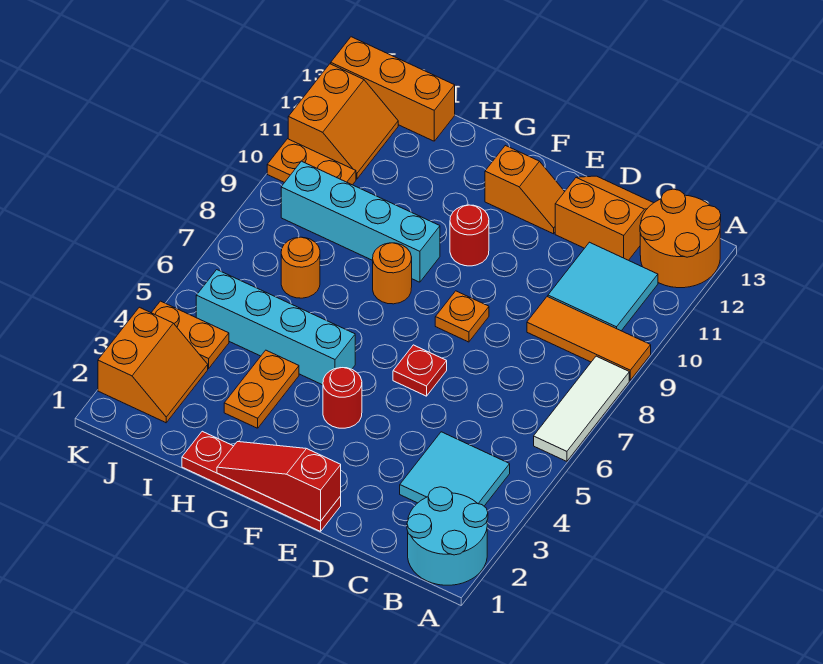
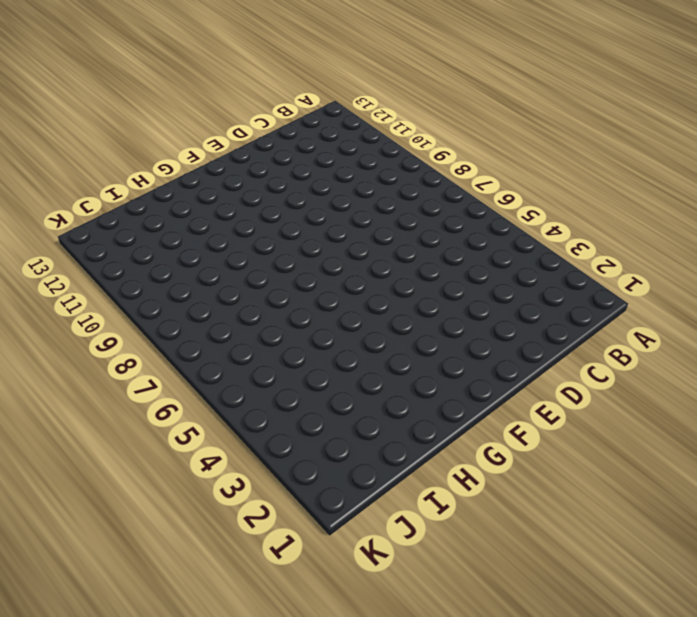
none -> cyan round brick A1:B2 level 1
none -> white tile A6:A8 level 1
none -> orange tile A9:C9 level 1

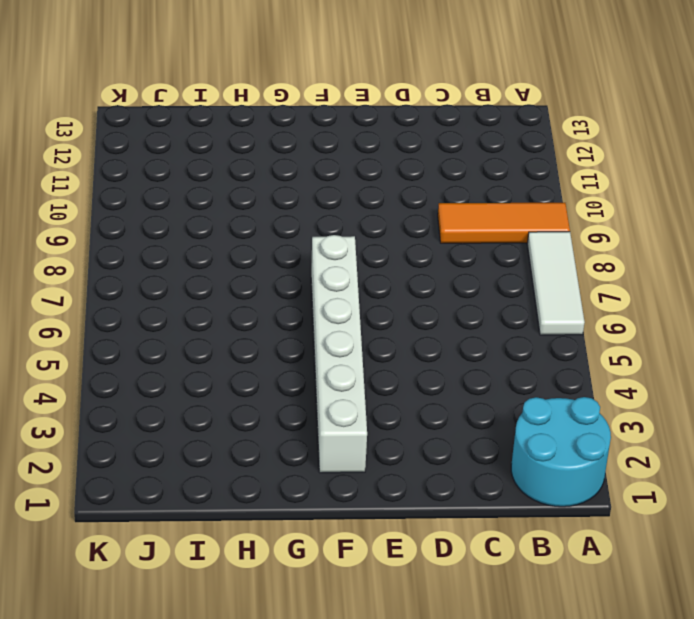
white brick F2:F7 level 1 -> red round brick F4 level 1
none -> orange round brick A12:B13 level 1
none -> cyan tile B3:C4 level 1
none -> cyan tile B10:C11 level 1

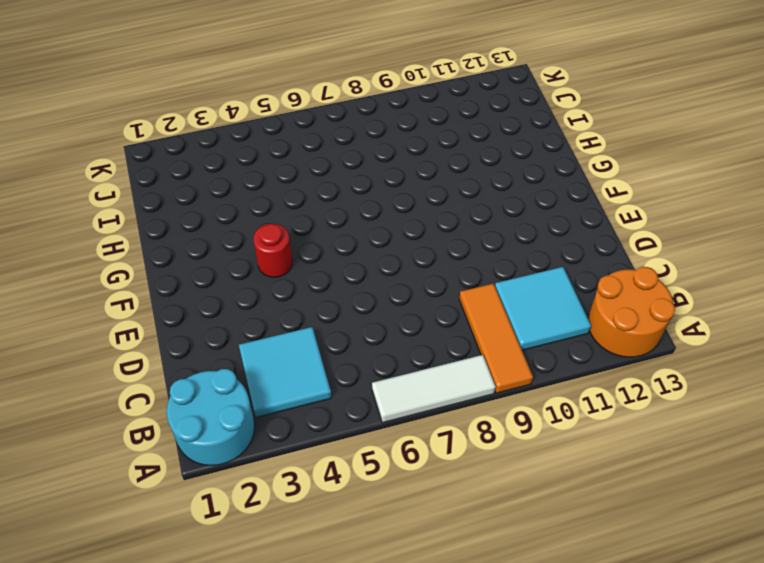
none -> orange slope C12:D13 level 1 top 12
none -> red plate E1:H1 level 1
none -> red plate E6 level 1

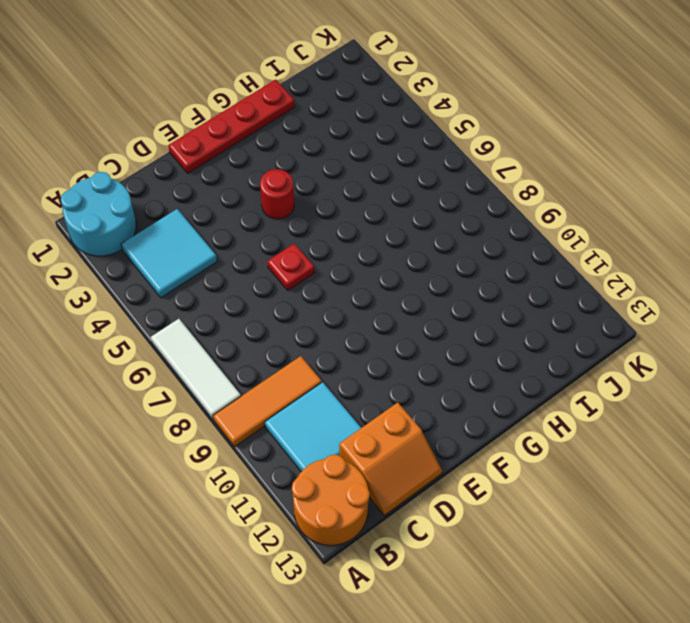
none -> orange plate E8 level 1
none -> orange slope E12:F12 level 1 top F
none -> red round brick F10 level 1

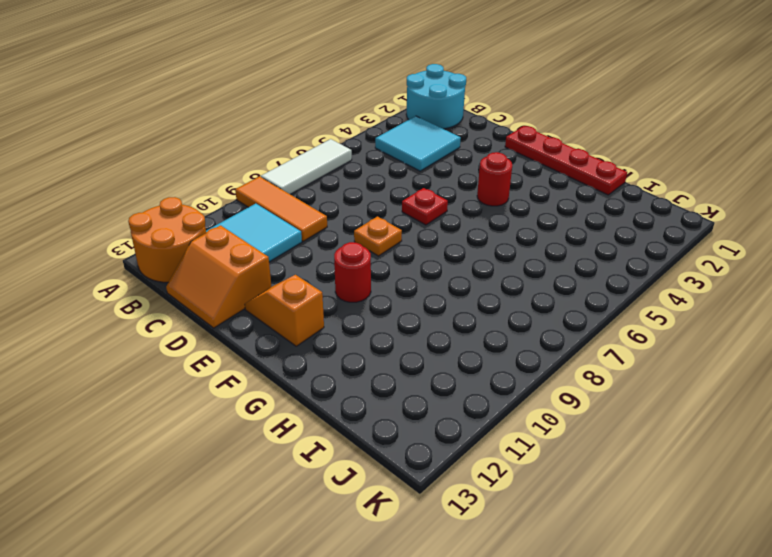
none -> cyan brick G5:J5 level 1
none -> orange round brick G8 level 1
none -> cyan brick G9:J9 level 1

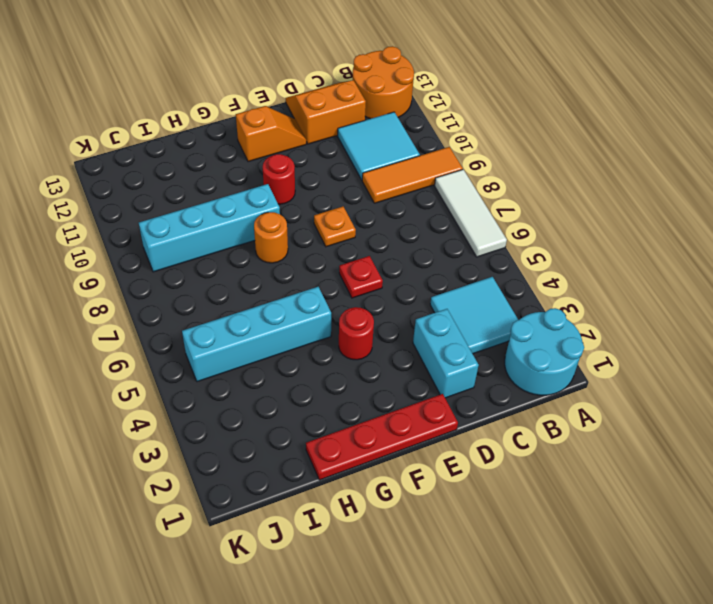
cyan brick D2:D3 level 1 -> none
none -> orange plate H3:H4 level 1
none -> orange round brick I7 level 1
none -> orange brick I13:K13 level 1

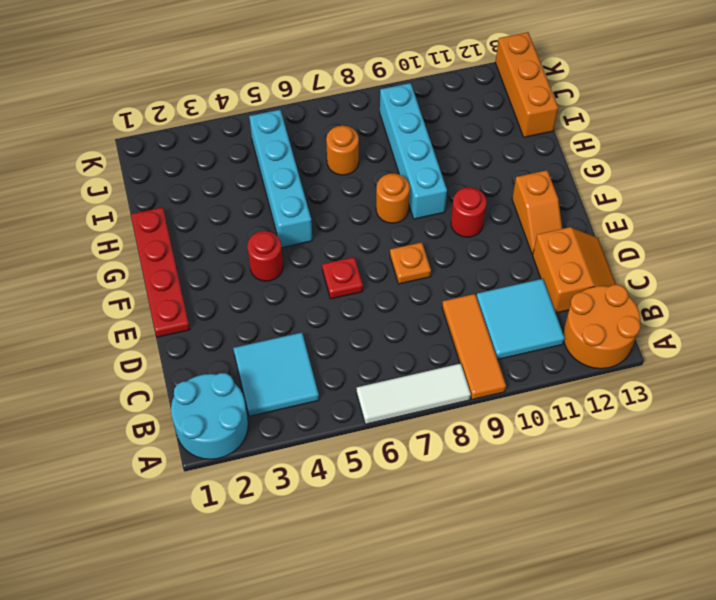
none -> orange plate H3:H4 level 1
none -> orange slope J2:K3 level 1 top K
none -> orange plate J4:K4 level 1

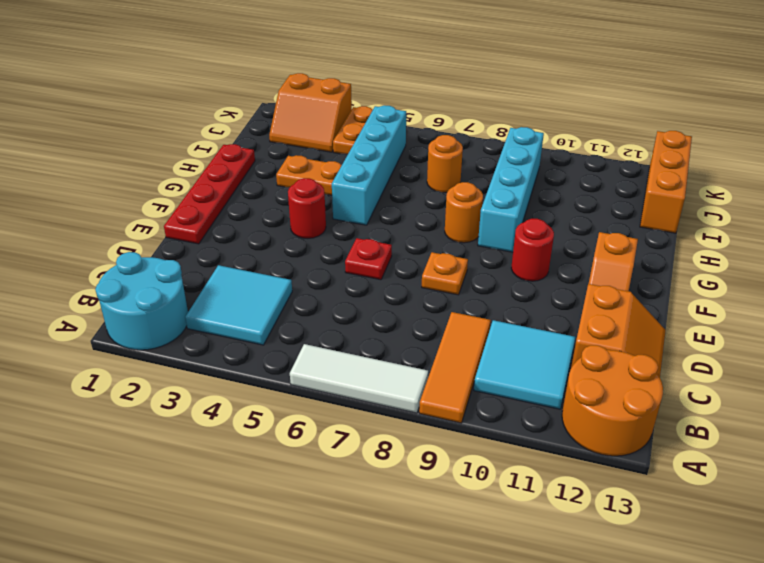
none -> orange plate J10:K10 level 1
none -> orange slope J11:K12 level 1 top K
none -> red slope E1:G1 level 2 top E

